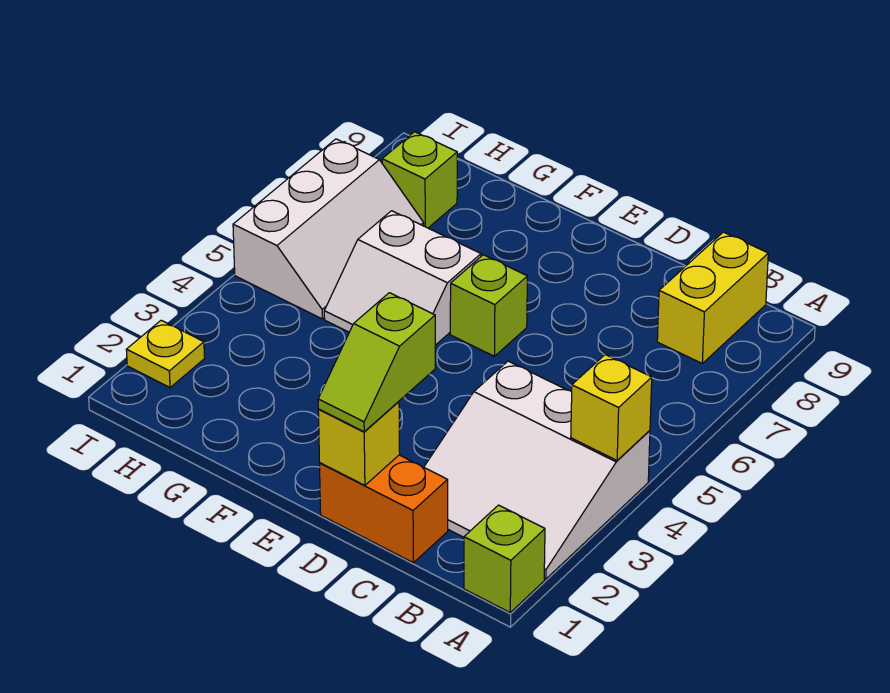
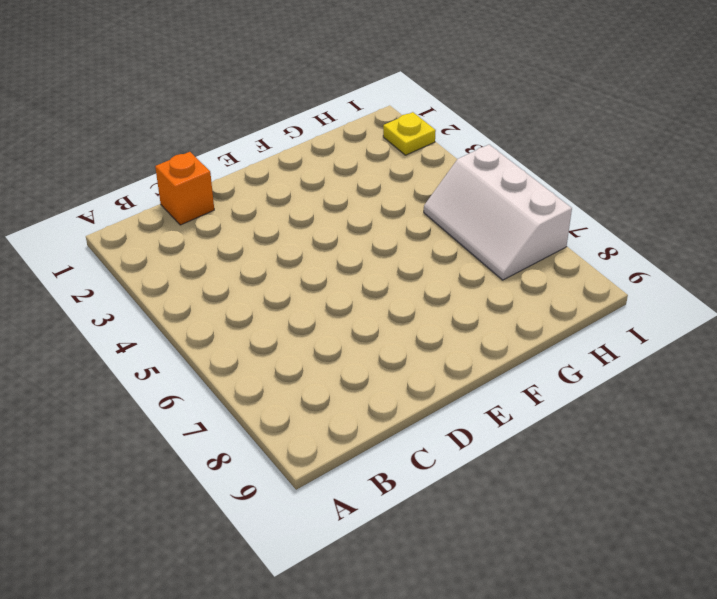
orange brick C1 level 1 -> orange brick C1:D1 level 1
none -> lime brick A1 level 1
none -> white slope A2:C4 level 1 top 4
none -> yellow brick B8:B9 level 1

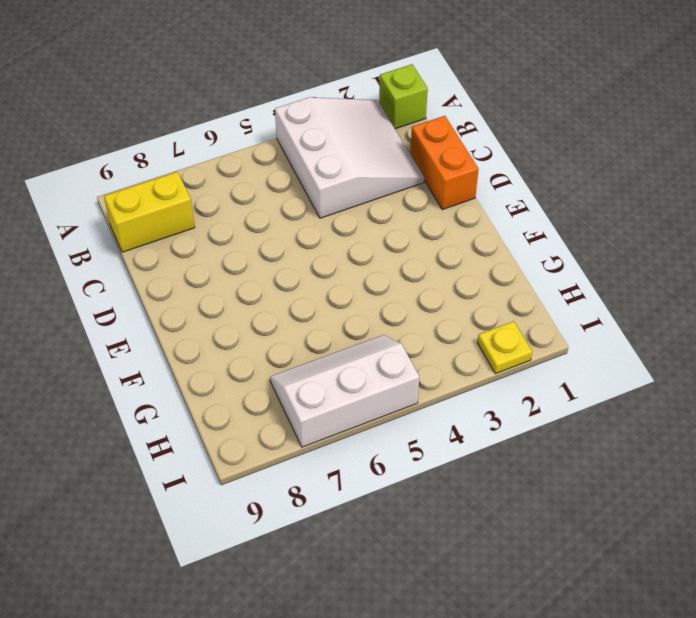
none -> lime brick E6 level 1
none -> white slope F5:G6 level 1 top 6
none -> lime brick H8 level 1

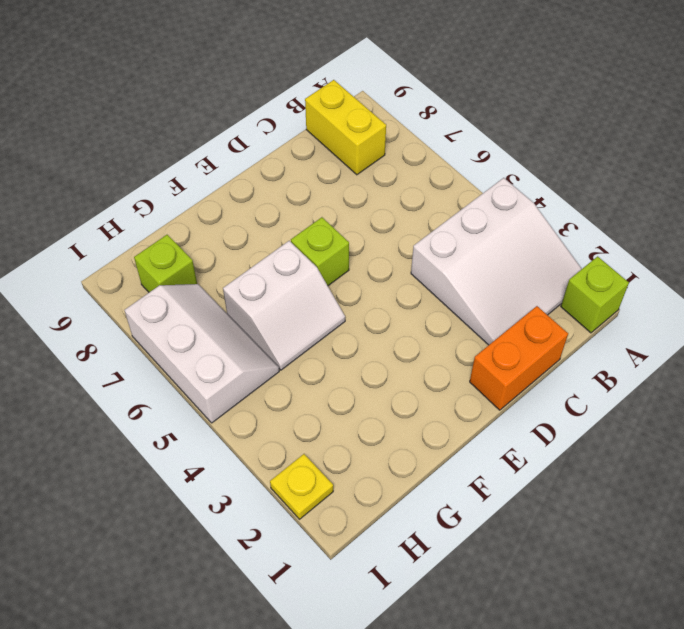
none -> yellow brick A4 level 2
none -> yellow brick D1 level 2
none -> lime slope D1:D2 level 3 top 2

